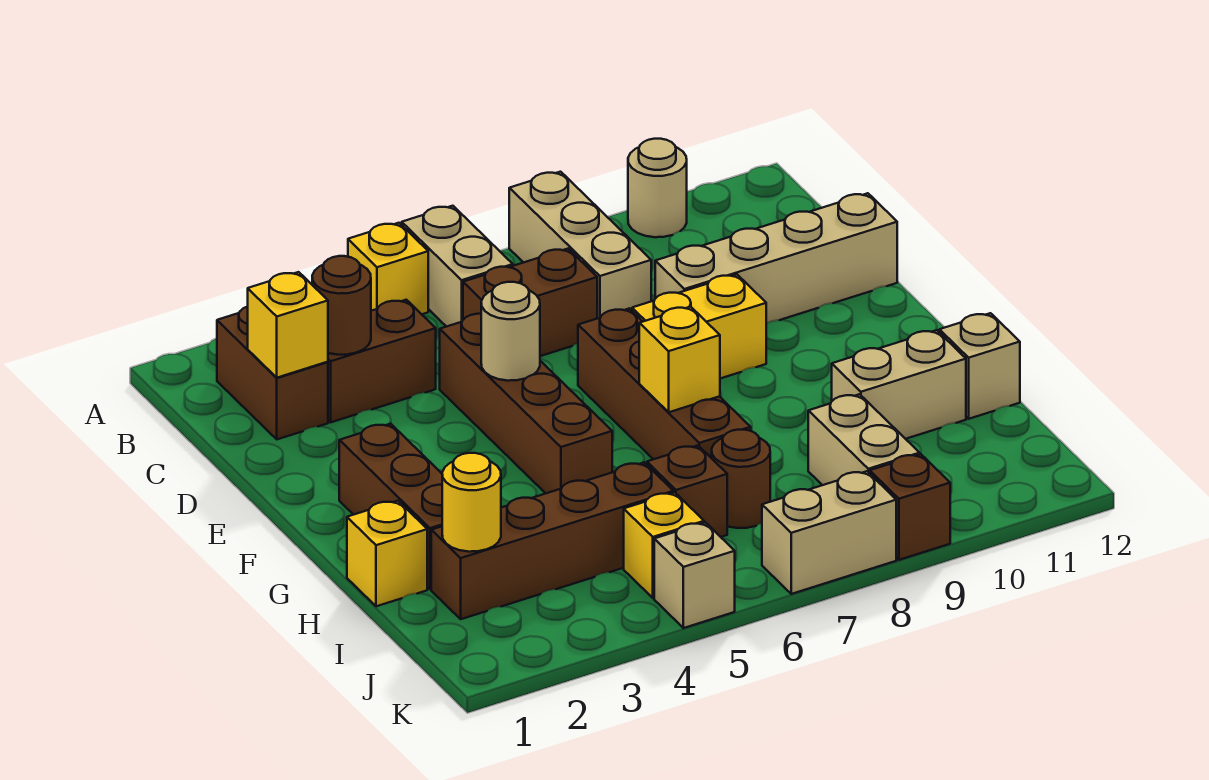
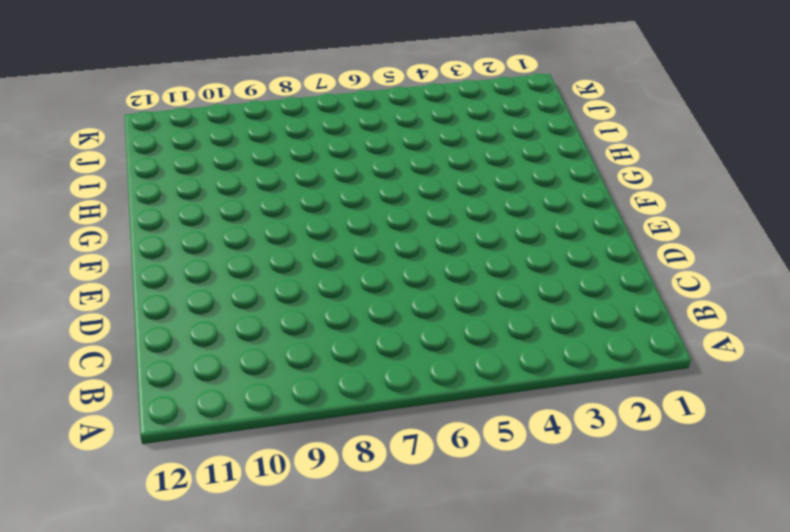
none -> yellow brick A5 level 1
none -> tan brick A6:B6 level 1
none -> tan brick A8:C8 level 1

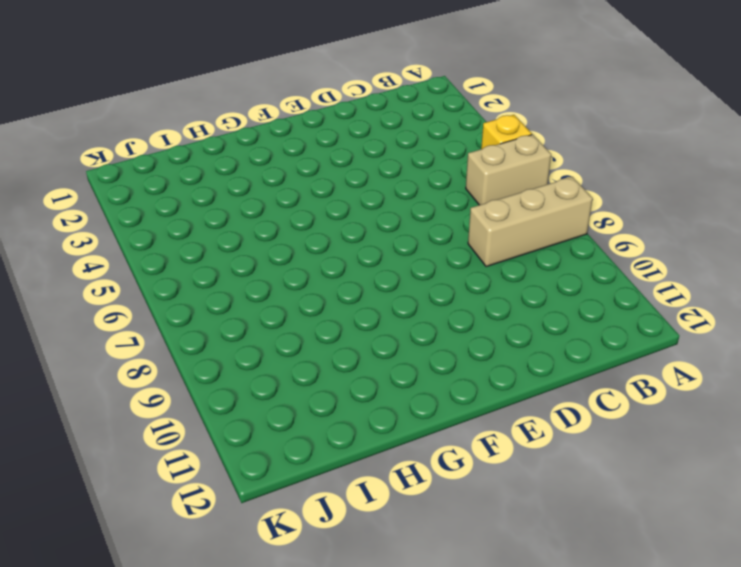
none -> tan round brick A10 level 1
none -> brown brick B2:C2 level 1
none -> brown brick C3:C4 level 1

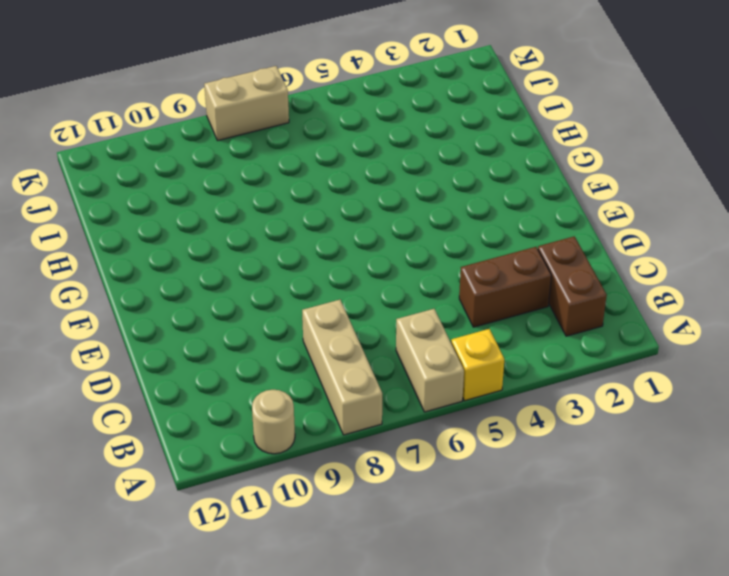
none -> brown brick C6:C7 level 1
none -> brown brick D5:G5 level 1
none -> tan brick D9:D12 level 1

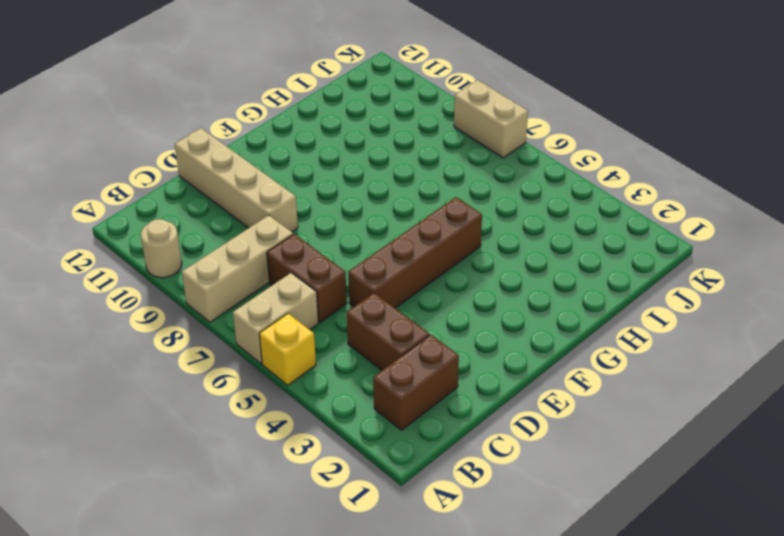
none -> brown brick E7:H7 level 1
none -> yellow brick E8:E9 level 1
none -> brown brick F2:H2 level 1

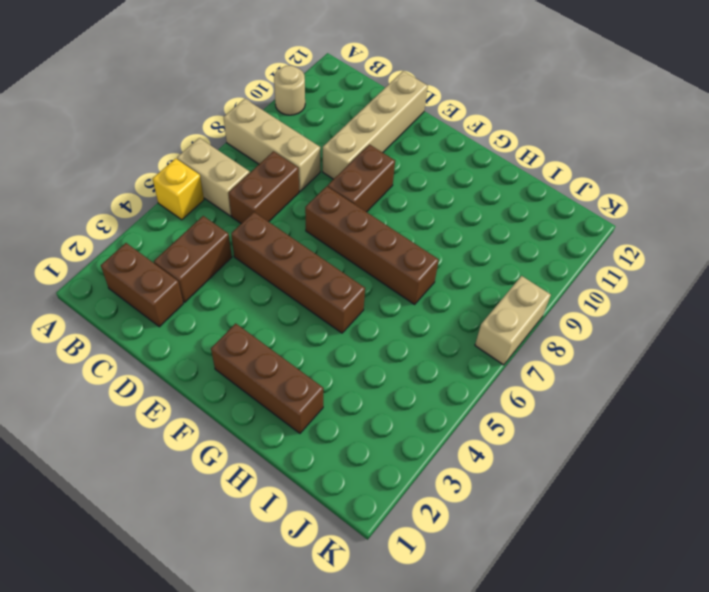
brown brick E8:E9 level 1 -> yellow brick E8:E9 level 1
none -> yellow brick H1 level 1
none -> tan brick H10:H11 level 1
none -> tan brick H12 level 1

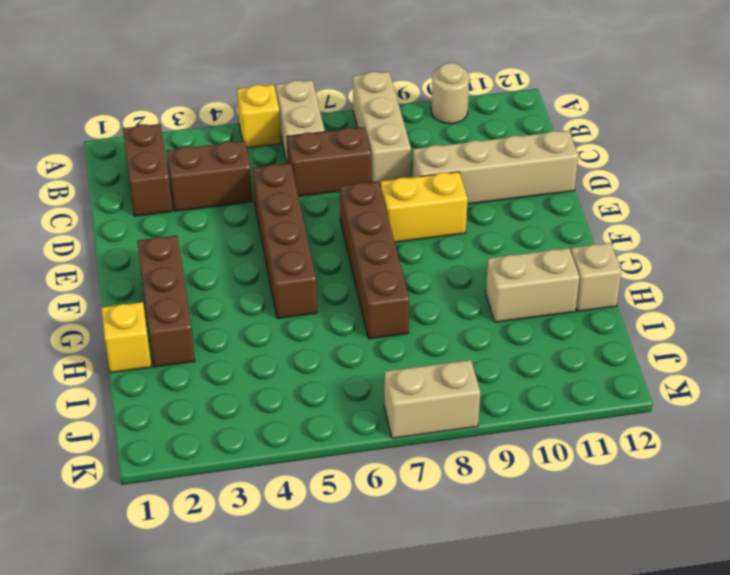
none -> brown brick I2:I5 level 1
none -> brown brick I6 level 1
none -> brown round brick I7 level 1

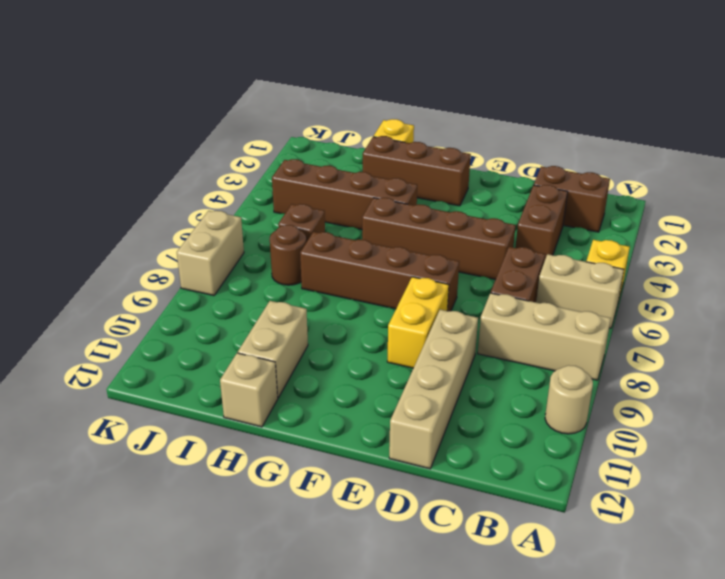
brown brick G4:J4 level 1 -> brown brick I2:I5 level 1
none -> tan brick I9:J9 level 1
none -> yellow brick J5 level 1
none -> tan brick K5 level 1

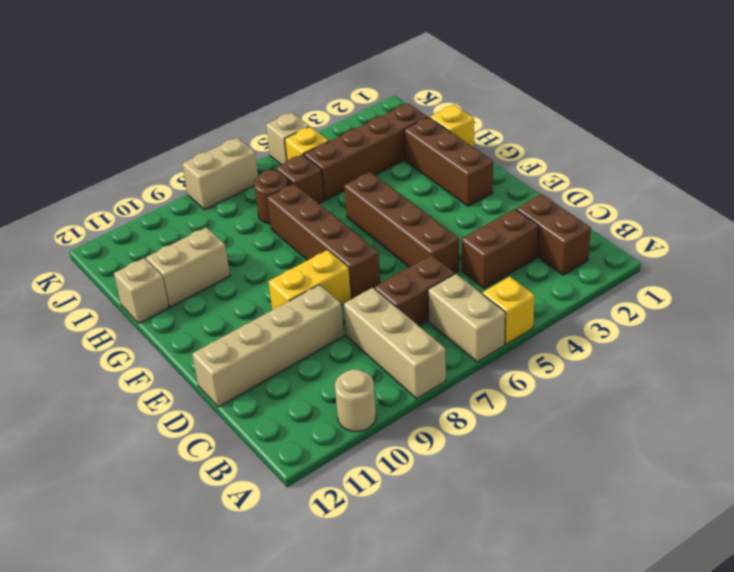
none -> tan brick I9:J9 level 1
none -> brown brick K9 level 1
none -> yellow brick C2 level 2

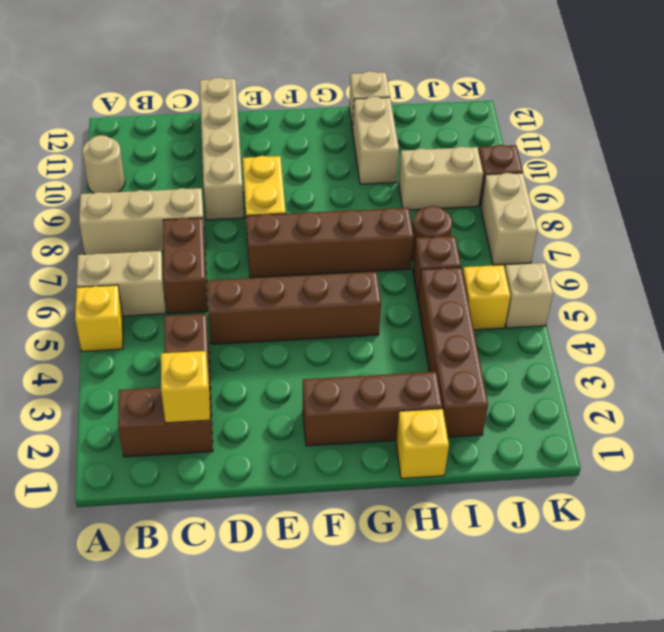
none -> brown round brick C3 level 2
none -> tan round brick E5 level 2
none -> yellow brick G7 level 2

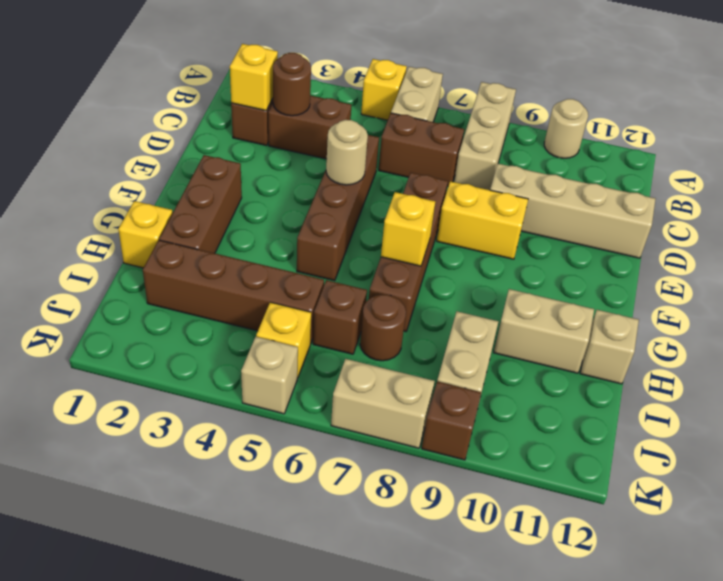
none -> yellow round brick I2 level 2

